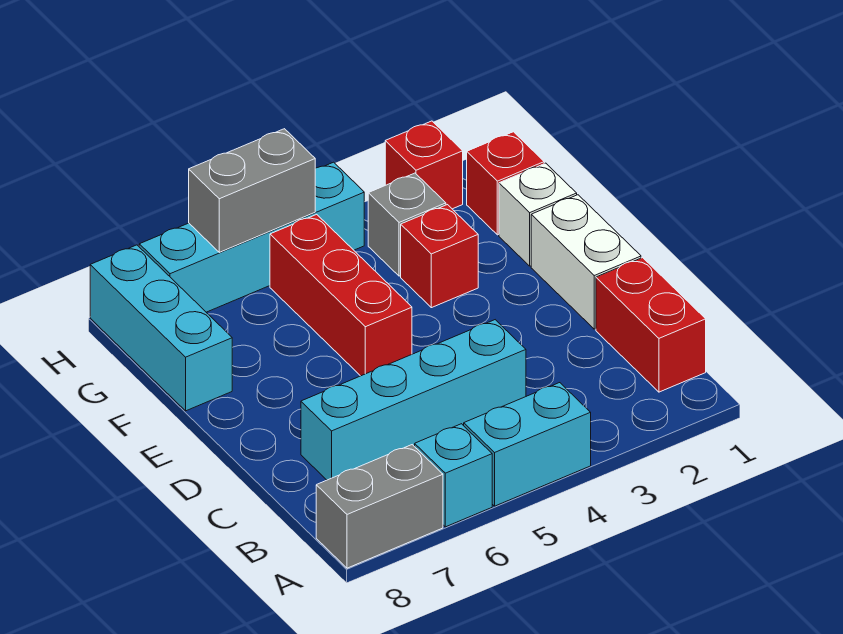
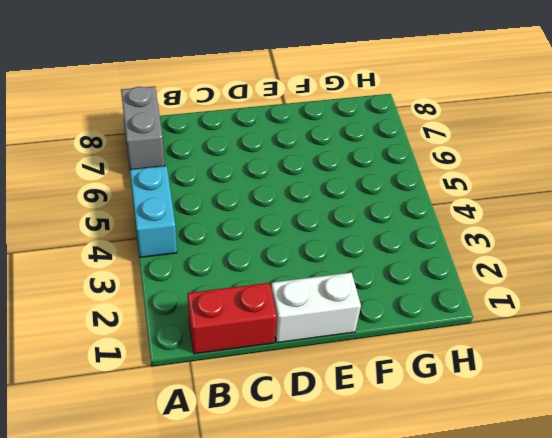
none -> cyan brick A6 level 1
none -> cyan brick C4:C7 level 1
none -> red brick E5:G5 level 1

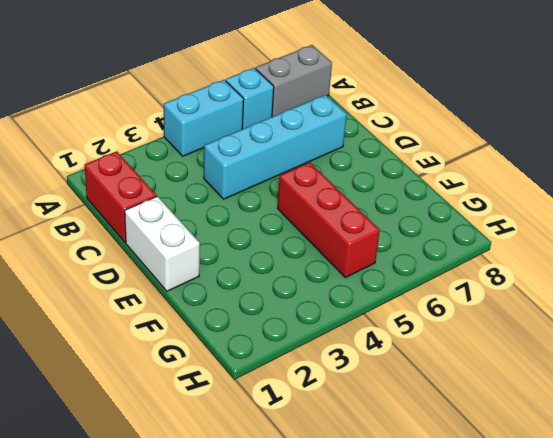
none -> white brick F1 level 1
none -> red brick F3 level 1
none -> cyan brick F8:H8 level 1

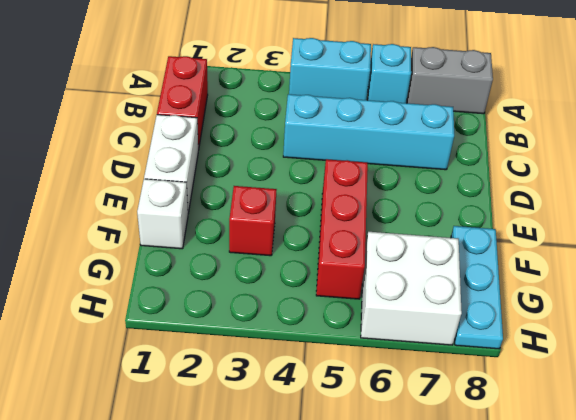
cyan plate F8:H8 level 1 -> cyan brick F8:H8 level 1
white brick G6:H7 level 1 -> cyan brick H4:H7 level 1
none -> red brick G1 level 1
none -> grey brick G3 level 1
none -> red brick H2 level 1

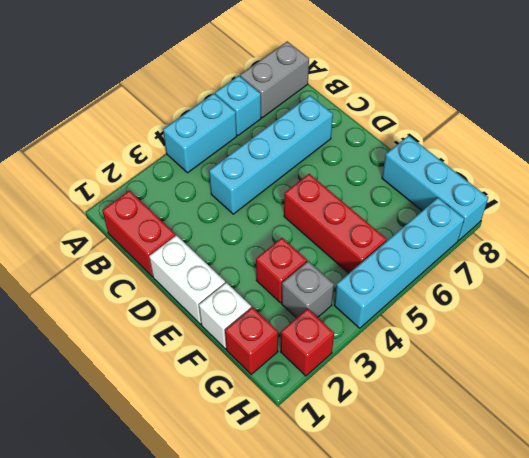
none -> grey brick H5:H6 level 2

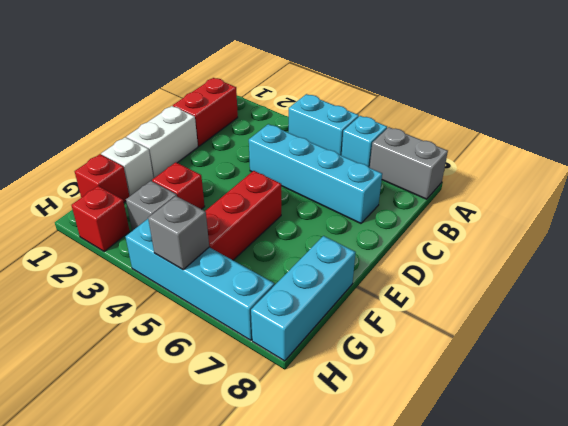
grey brick H5 level 2 -> grey brick H5:H6 level 2

